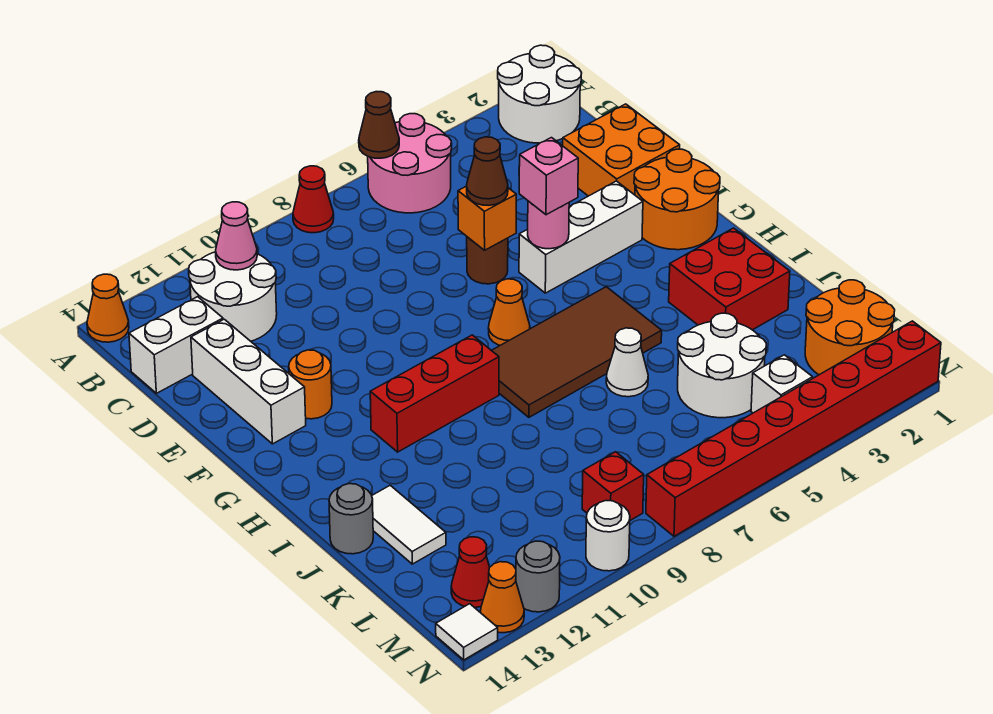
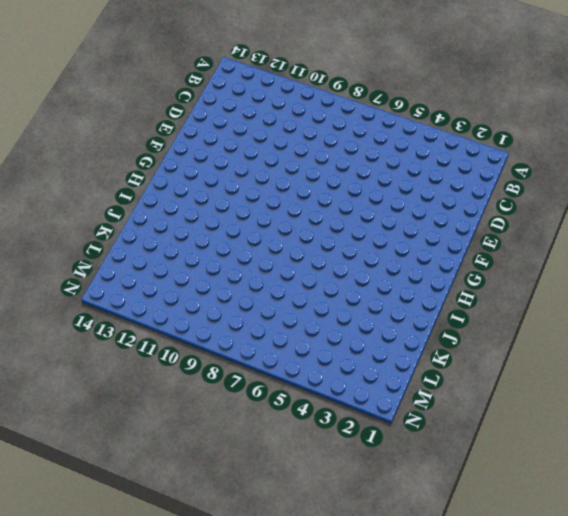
none -> white round brick A1:B2 level 1
none -> pink round brick A5:B6 level 1
none -> red cone A8 level 1
none -> orange cone A14 level 1

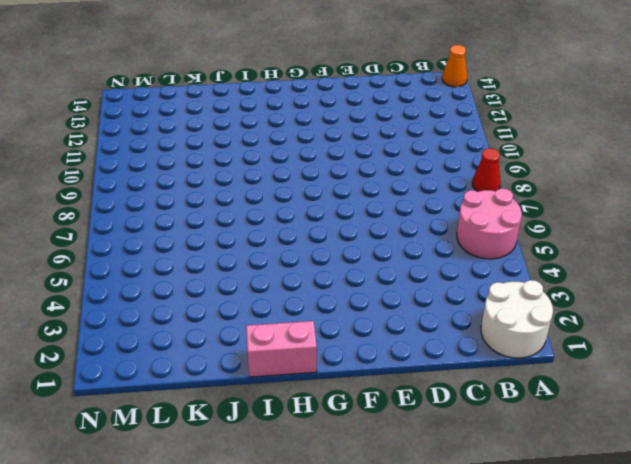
pink brick H1:I1 level 1 -> none
none -> white round brick B11:C12 level 1
none -> white brick C13:C14 level 1
none -> orange brick D1:E2 level 1
none -> white brick D13:F13 level 1

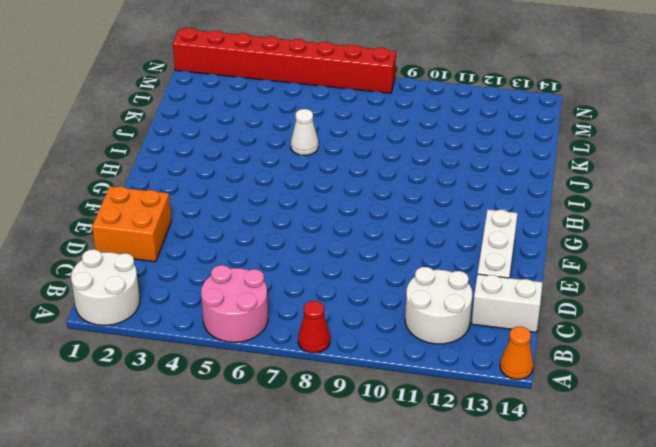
none -> brown round brick E6 level 1
none -> orange round brick F1:G2 level 1
none -> white brick F3:F5 level 1
none -> orange round brick F12 level 1

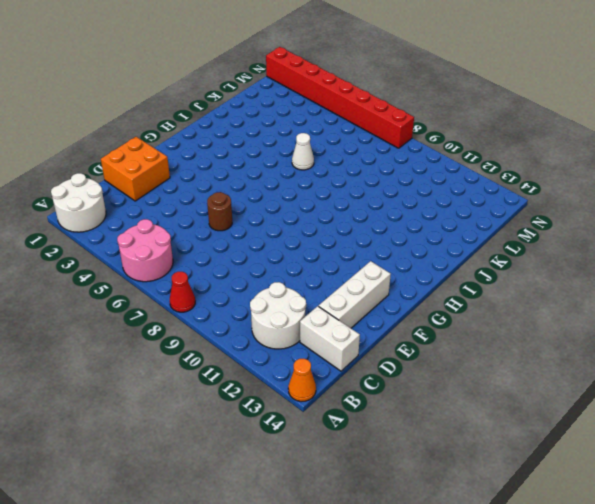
none -> orange round brick F1:G2 level 1
none -> white brick F3:F5 level 1
none -> orange round brick F12 level 1
none -> orange cone G7 level 1

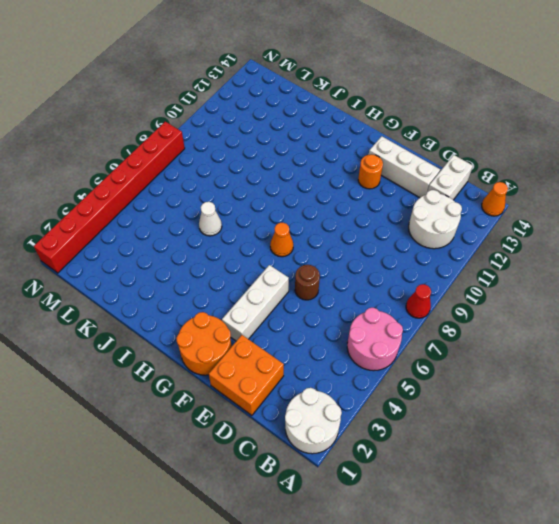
none -> brown tile H5:I8 level 1
none -> red brick H9:H11 level 1
none -> red brick I2:J3 level 1
none -> white tile J13:K13 level 1

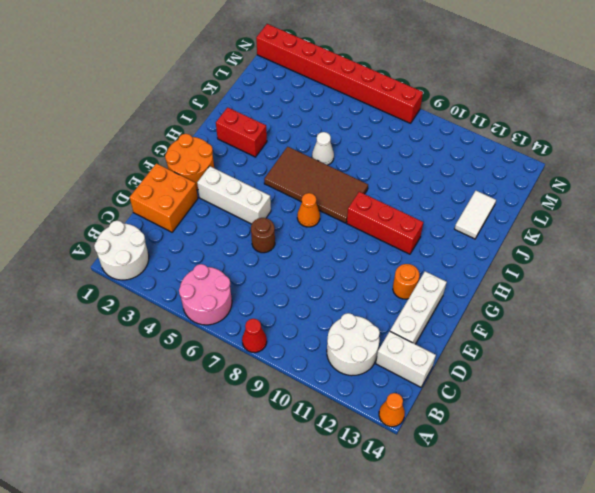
red brick I2:I3 level 1 -> red brick I2:J3 level 1
none -> grey round brick J14 level 1
none -> white round brick K4:L5 level 1
none -> orange round brick L1:M2 level 1
none -> white brick M4 level 1

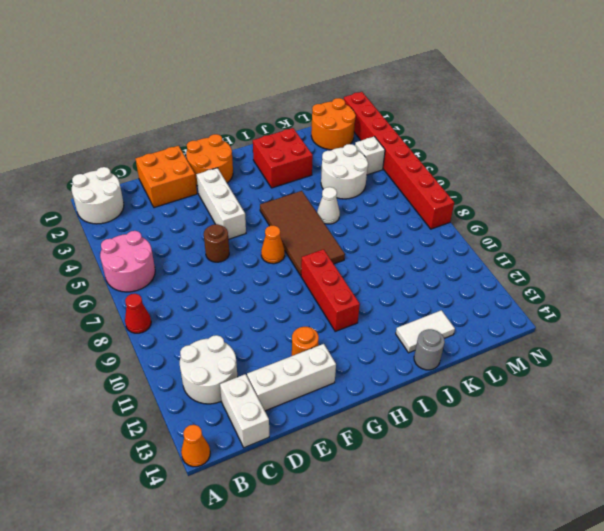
none -> red brick M9 level 1
none -> red cone M13 level 1
none -> white round brick N10 level 1
none -> grey round brick N12 level 1

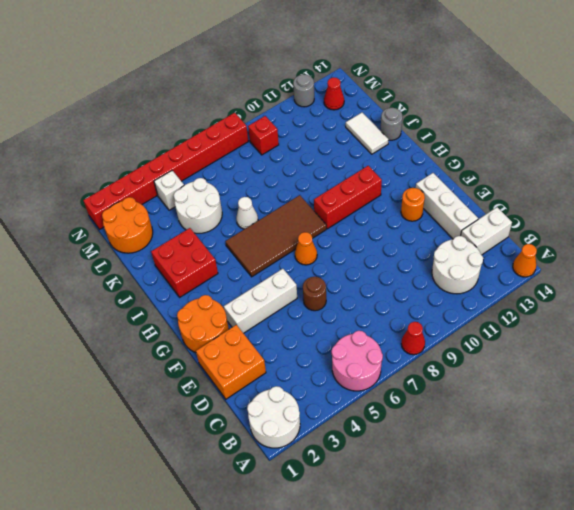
none -> white round brick N10 level 1
none -> orange cone N13 level 1
none -> white tile N14 level 1
none -> brown cone A6 level 2

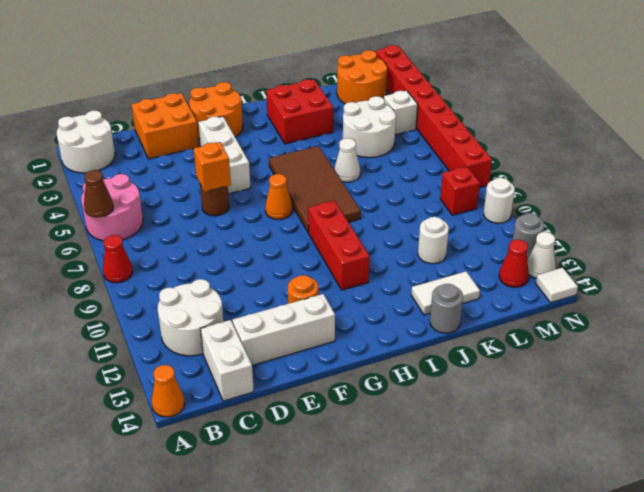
white round brick K11 level 1 -> none
white cone N13 level 1 -> orange cone N13 level 1
none -> pink cone B11 level 2
none -> pink round brick F5 level 2
none -> brown cone E6 level 3
none -> pink brick F5 level 3

